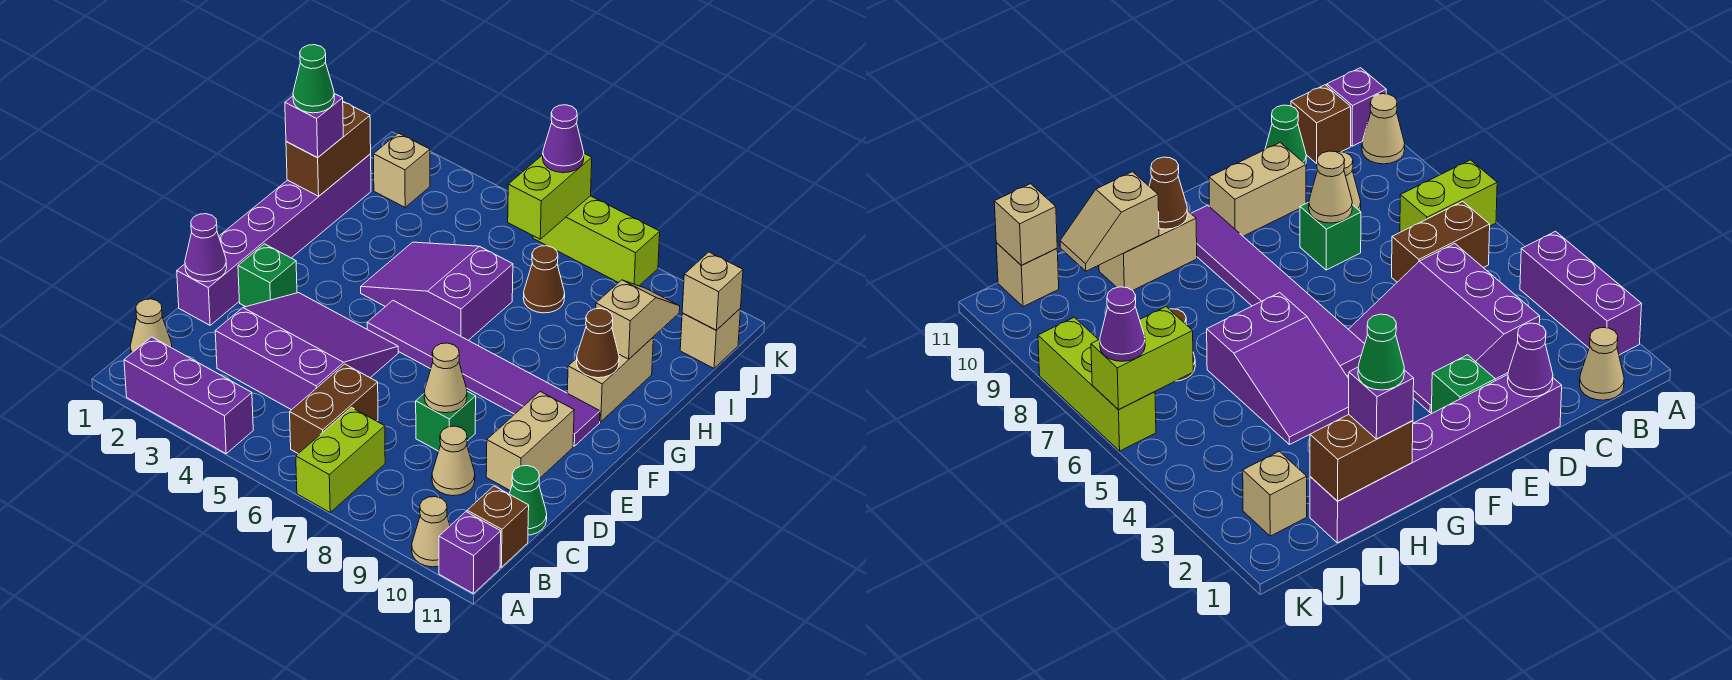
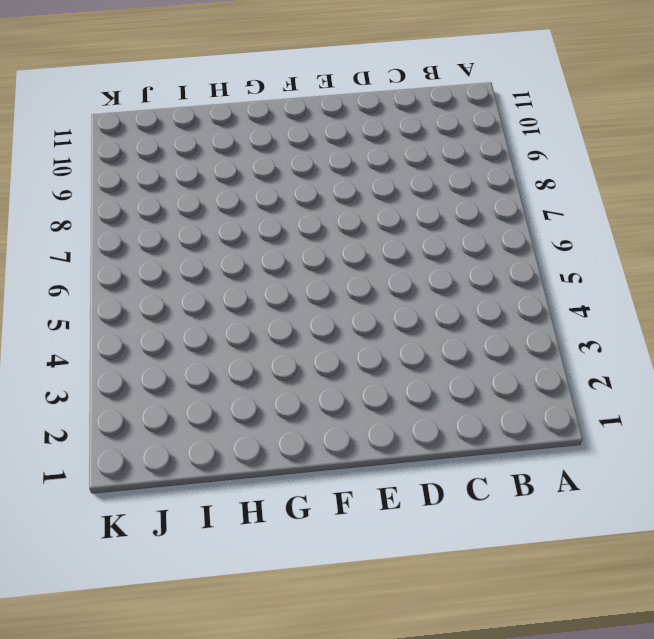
none -> purple brick A2:A4 level 1
none -> lime brick A7:B7 level 1
none -> tan cone A10 level 1
none -> purple brick A11 level 1

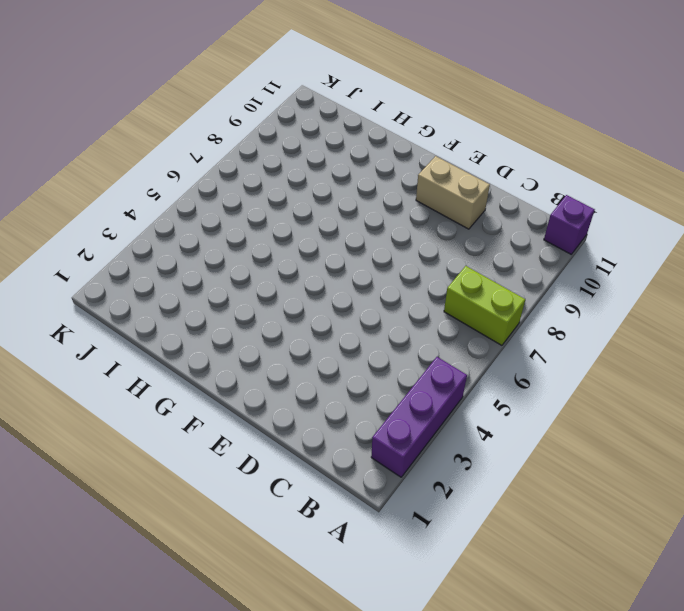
none -> tan cone A10 level 1
none -> tan cone B1 level 1
none -> brown brick B6:C6 level 1
none -> brown brick B11 level 1

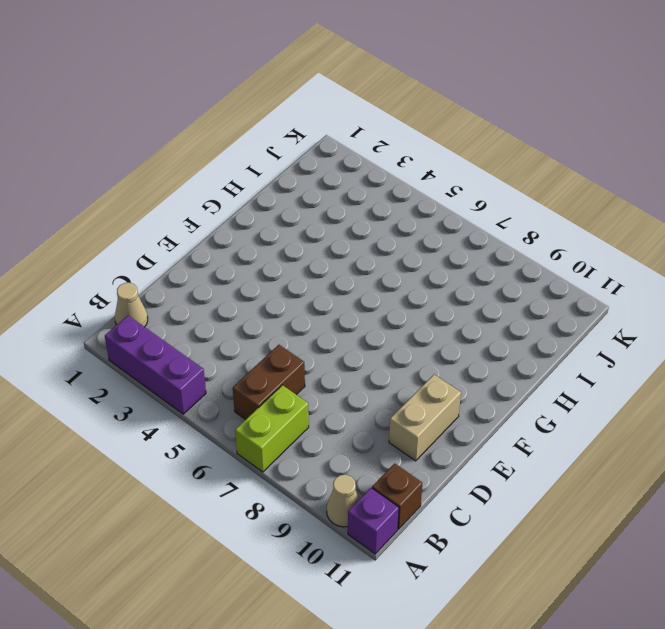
none -> purple slope C3:E5 level 1 top C
none -> tan cone C9 level 1
none -> green cone C11 level 1
none -> purple brick D1:I1 level 1

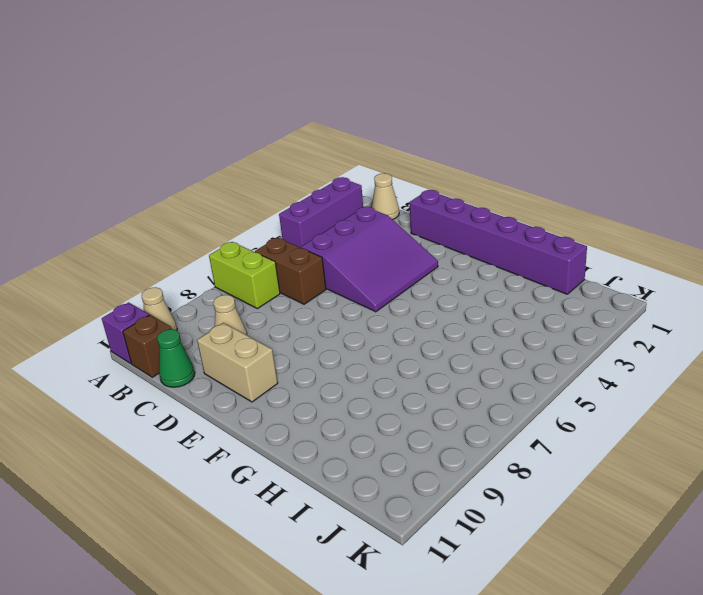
none -> green brick D8 level 1
none -> green brick E2 level 1
none -> purple tile F5:F10 level 1
none -> purple slope G4:H6 level 1 top 6

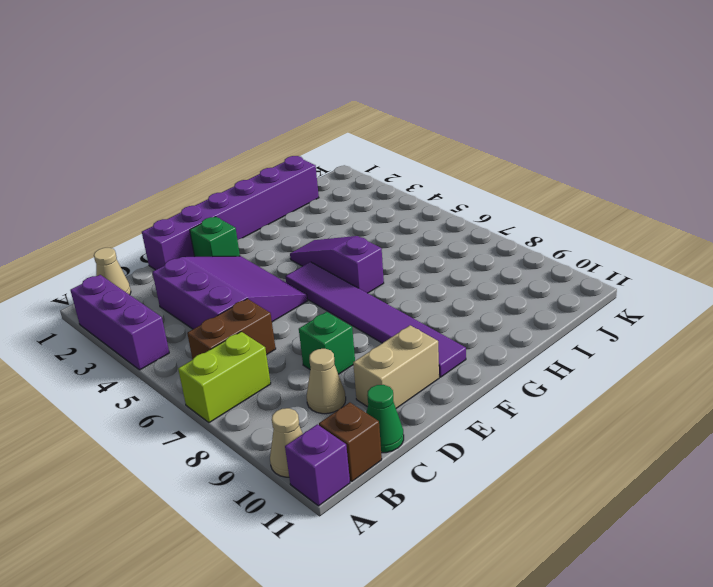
purple slope G4:G6 level 1 top 6 -> purple slope G4:H6 level 1 top 6
none -> tan brick G10:H10 level 1
none -> brown cone I7 level 1
none -> tan brick J2 level 1
none -> tan brick J11 level 1

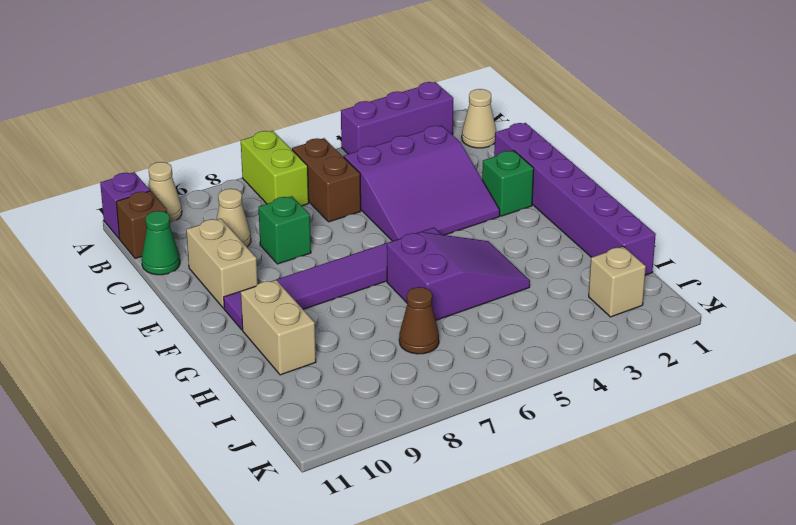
none -> tan brick J11 level 1
none -> lime brick K6:K8 level 1
none -> purple cone D1 level 2
none -> tan cone D8 level 2

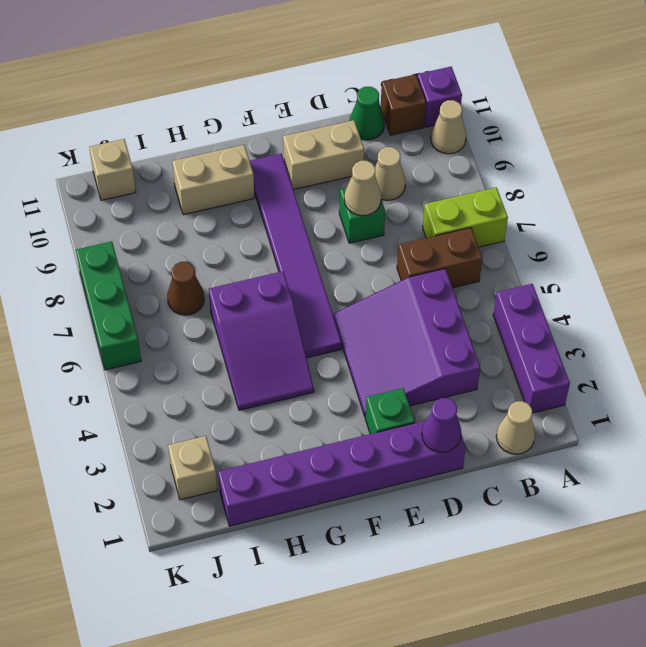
green brick K6:K8 level 1 -> lime brick K6:K8 level 1
none -> brown cone G10 level 2
none -> brown brick H1:I1 level 2
none -> tan slope H10:I10 level 2 top H
none -> lime brick J6:K6 level 2

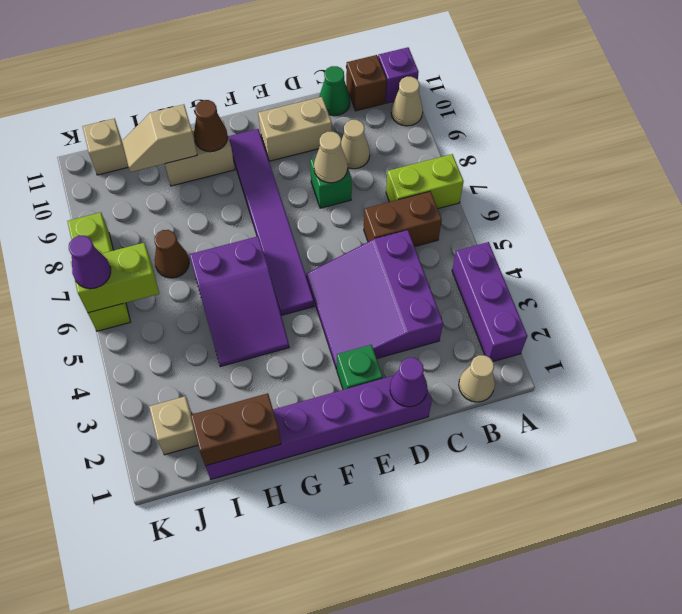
none -> tan brick J11 level 2
none -> purple brick H1 level 3
none -> green cone H1 level 4

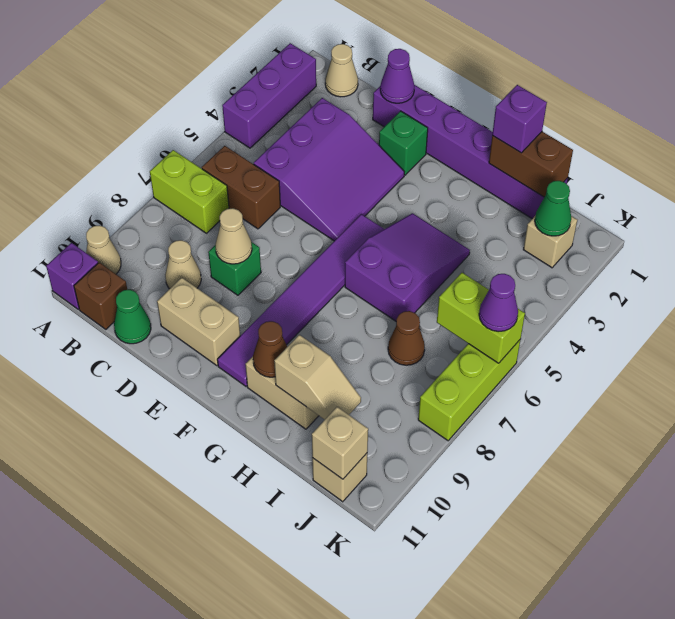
green cone J2 level 2 -> green cone H1 level 4

